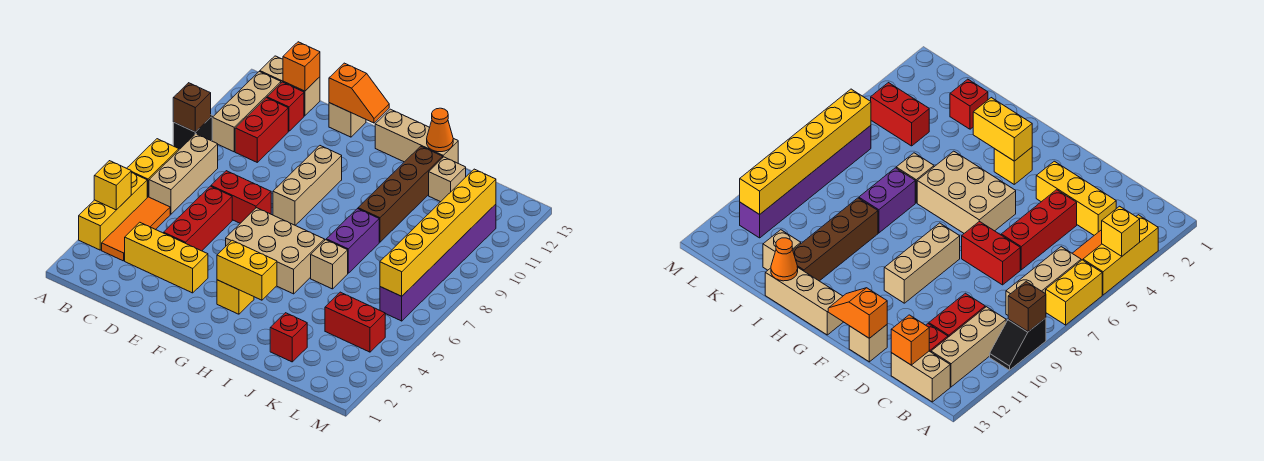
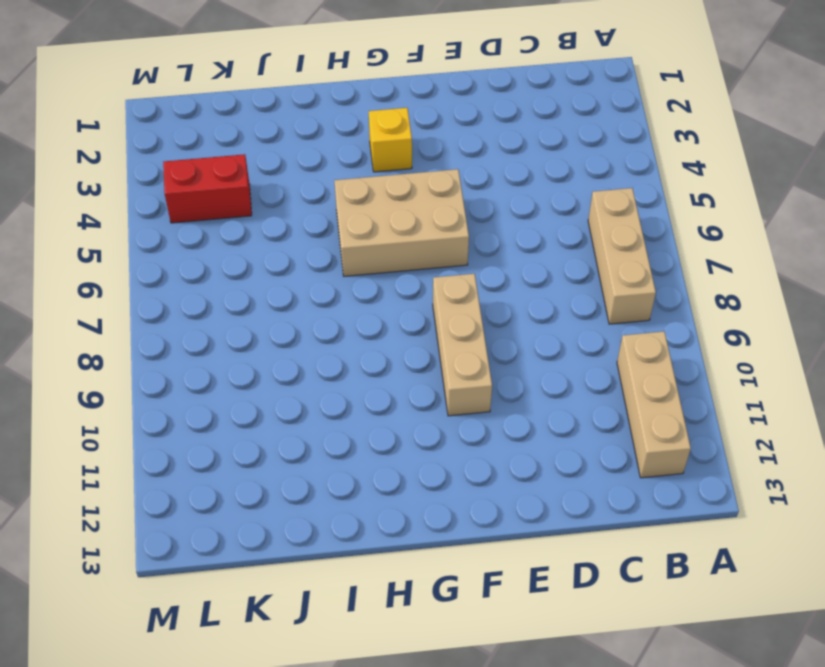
none -> yellow brick A3:A5 level 1
none -> yellow brick A6:A7 level 1
none -> black slope A9:A10 level 1 top 9
none -> orange tile B3:B5 level 1

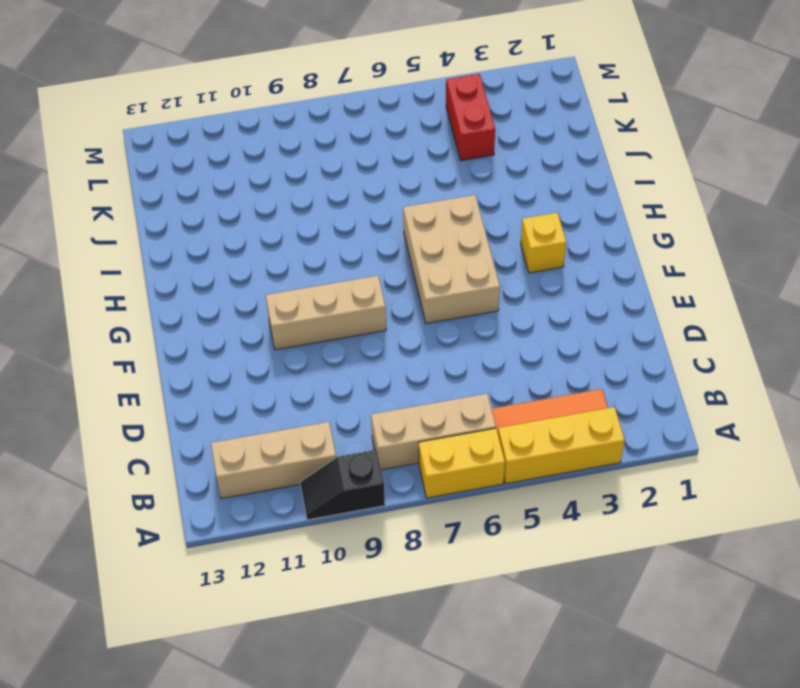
none -> tan brick B13:C13 level 1
none -> yellow brick C3:E3 level 1
none -> red brick C10:C11 level 1
none -> red brick C12 level 1

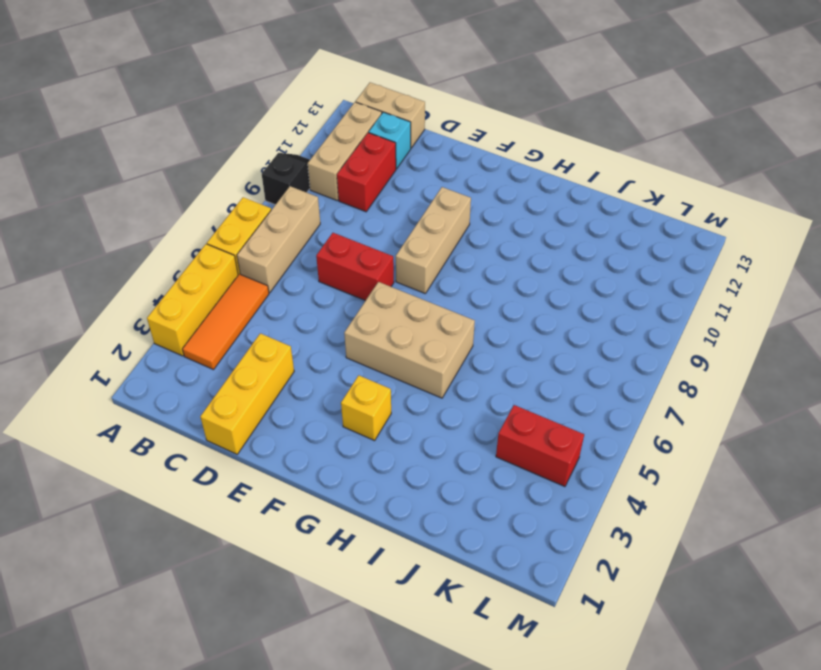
cyan brick C12 level 1 -> red brick C12 level 1
yellow brick D1:D3 level 1 -> yellow brick C3:E3 level 1
none -> red brick D4:D6 level 1
none -> tan brick E13 level 1
none -> tan brick G13:I13 level 1
none -> tan brick I6 level 1

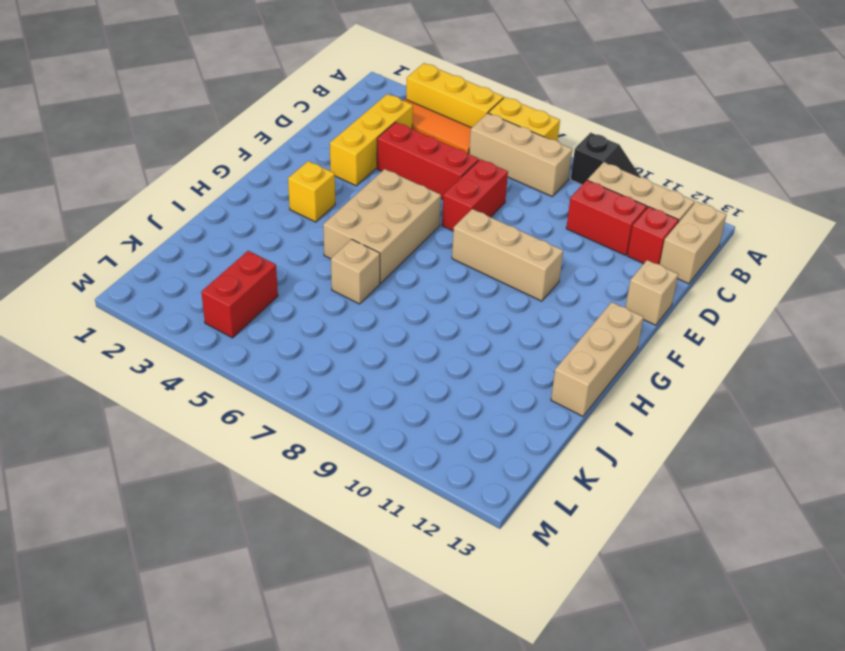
none -> purple brick I7:I8 level 1
none -> brown brick I9:I12 level 1
none -> red brick J2 level 1
none -> tan brick J12 level 1

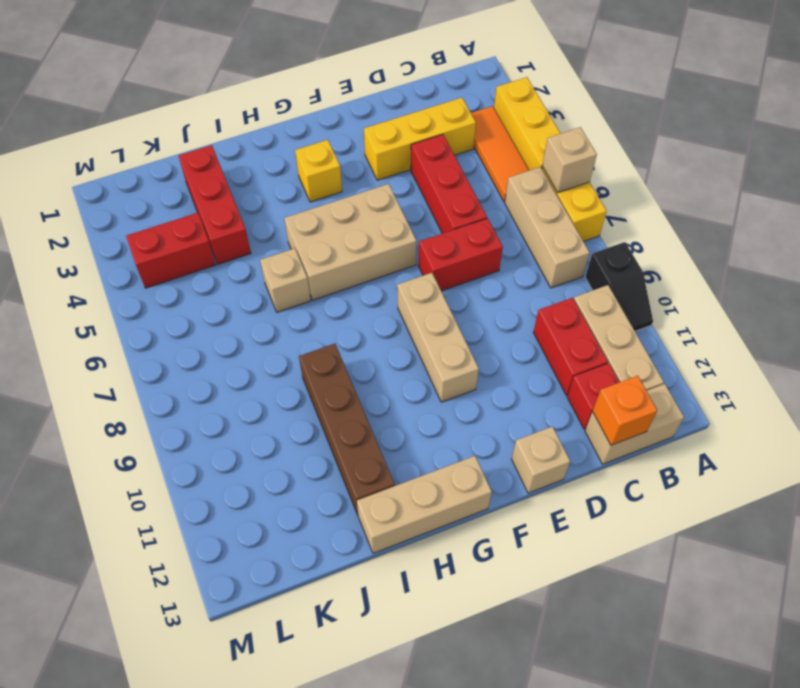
tan brick A6 level 2 -> tan brick J12 level 1
red brick J2:J4 level 1 -> red brick J2 level 1
none -> purple brick I7:I8 level 1
none -> purple brick L6:L11 level 1
none -> yellow brick A4 level 2
none -> brown brick A9 level 2

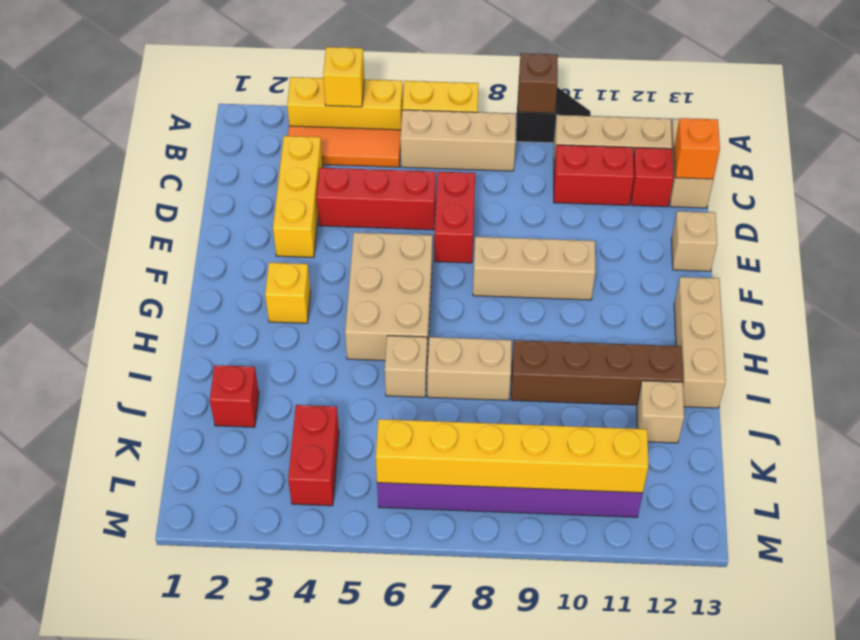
tan brick I7:I8 level 1 -> purple brick I7:I8 level 1
none -> orange slope E13:F13 level 2 top E
none -> yellow brick G3:H3 level 2
none -> orange cone I13 level 2

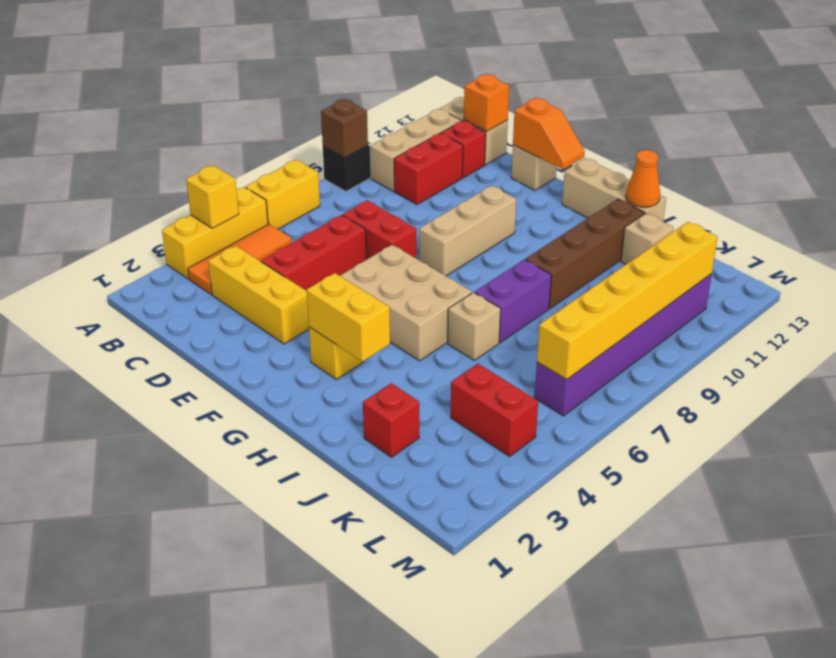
none -> tan brick B6:B8 level 1

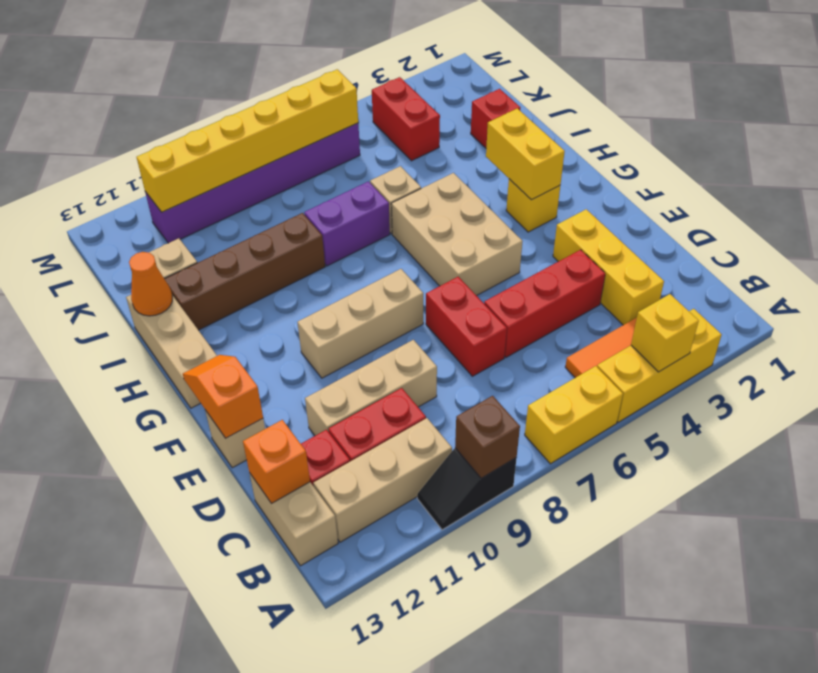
tan brick D9:D11 level 1 -> tan brick B6:B8 level 1

